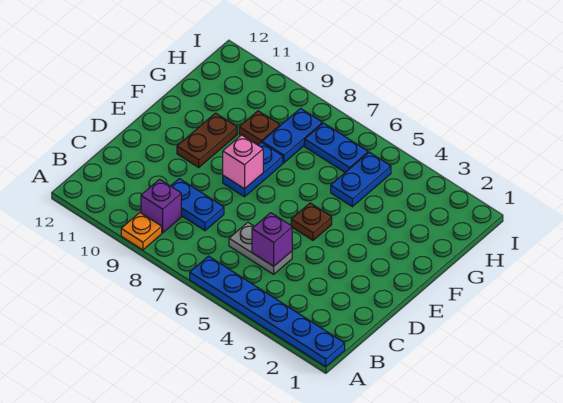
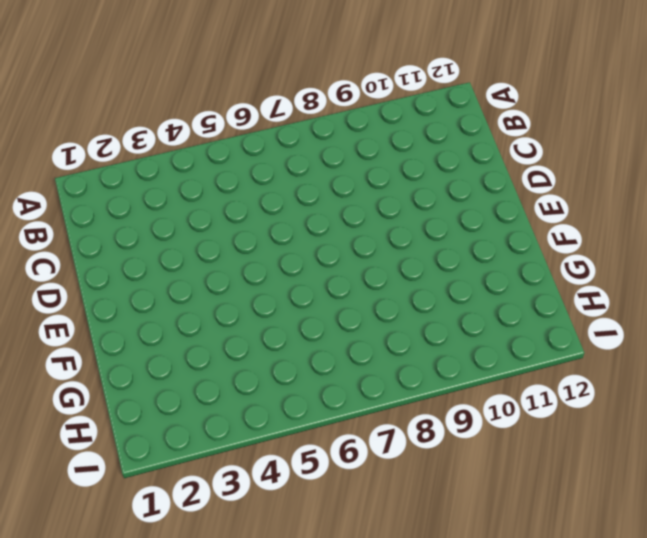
none -> blue plate A1:A6 level 1
none -> orange plate A9 level 1
none -> purple brick B9 level 1

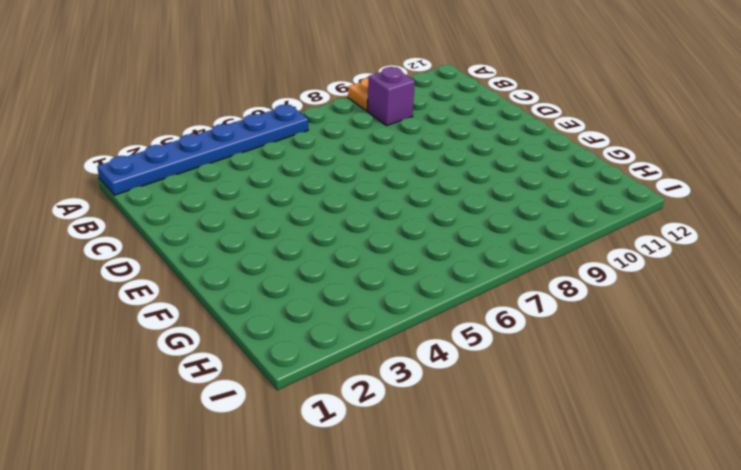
none -> grey plate C5:C6 level 1
none -> blue plate C8:C9 level 1
none -> brown plate E5 level 1

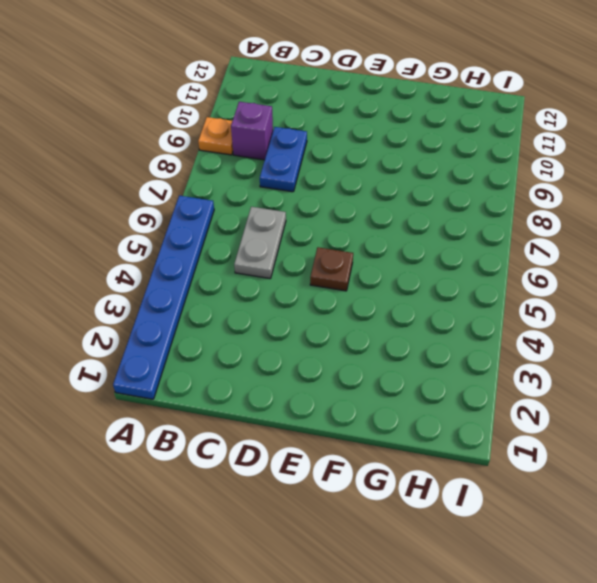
none -> blue plate E8:F8 level 1
none -> brown plate E10:F10 level 1
none -> blue plate G5:H5 level 1

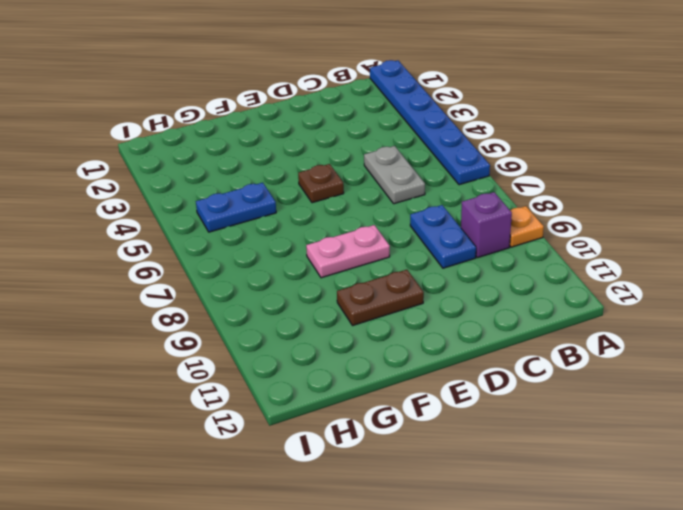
pink plate E8:F8 level 1 -> blue plate E8:F8 level 1
none -> blue plate G8:H8 level 1
none -> brown plate G9 level 1
none -> blue plate H6:H7 level 1

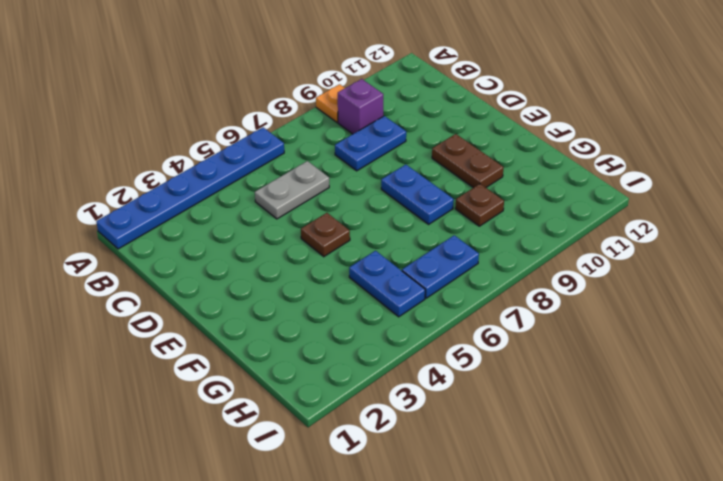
none -> blue plate G8:H8 level 1
none -> purple brick C5 level 2
none -> pink brick E8 level 2

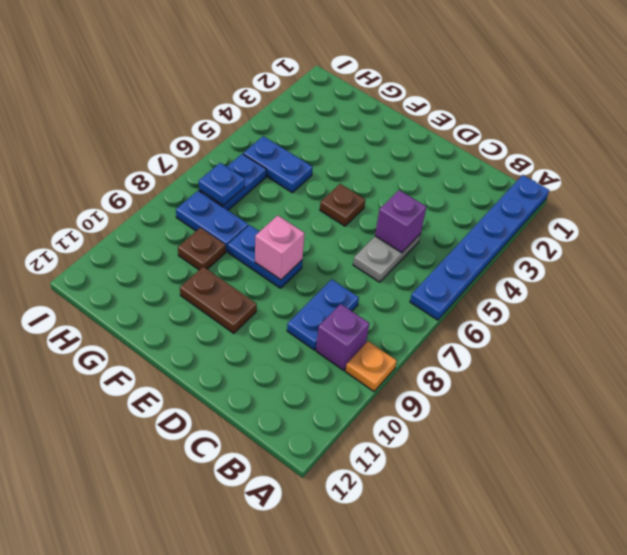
blue plate H7 level 2 -> none

